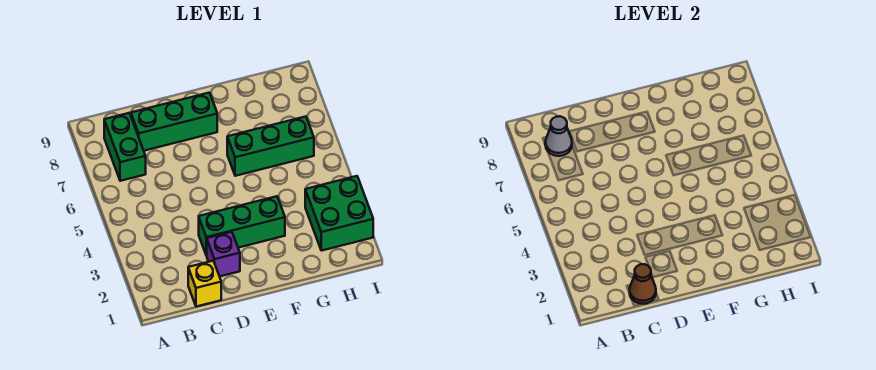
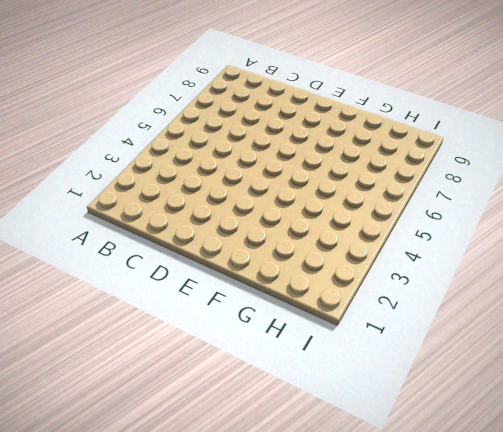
none -> green brick B7:B8 level 1
none -> yellow brick C1 level 1

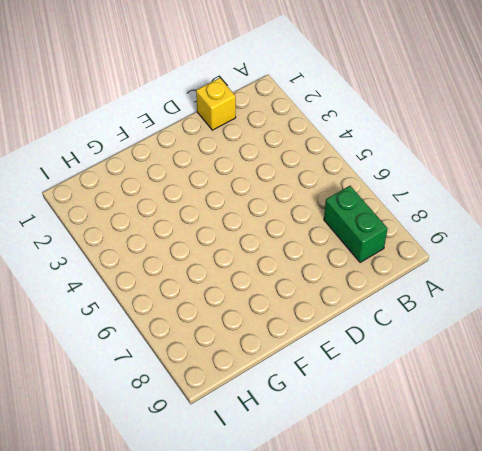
none -> green brick C8:E8 level 1
none -> purple brick D2 level 1

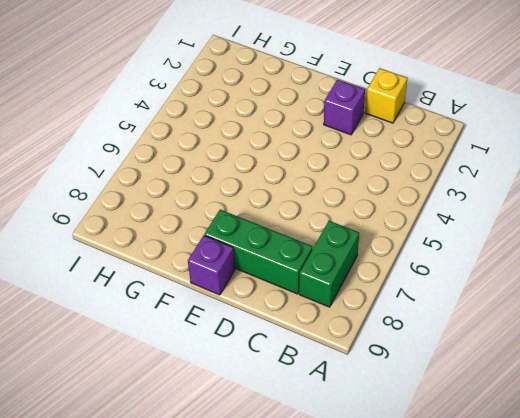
purple brick E9 level 1 -> none
none -> green brick D3:F3 level 1
none -> green brick F6:H6 level 1

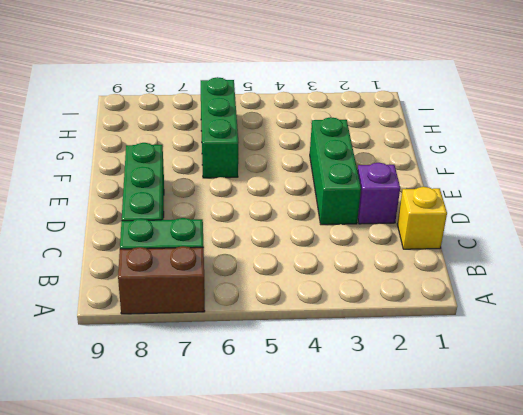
brown brick A7:A8 level 1 -> none
none -> green brick H2:I3 level 1
none -> grey cone B8 level 2

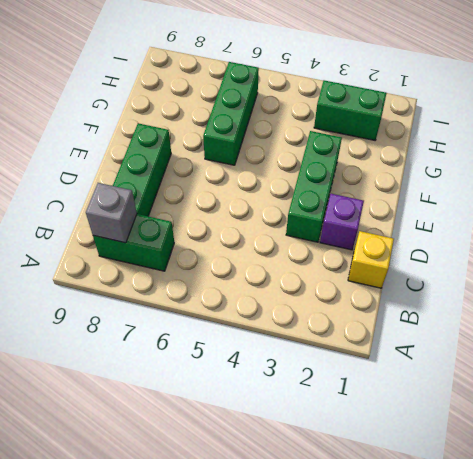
grey brick B8 level 2 -> grey cone B8 level 2
green brick H2:H3 level 1 -> green brick H2:I3 level 1
none -> brown cone C1 level 2

